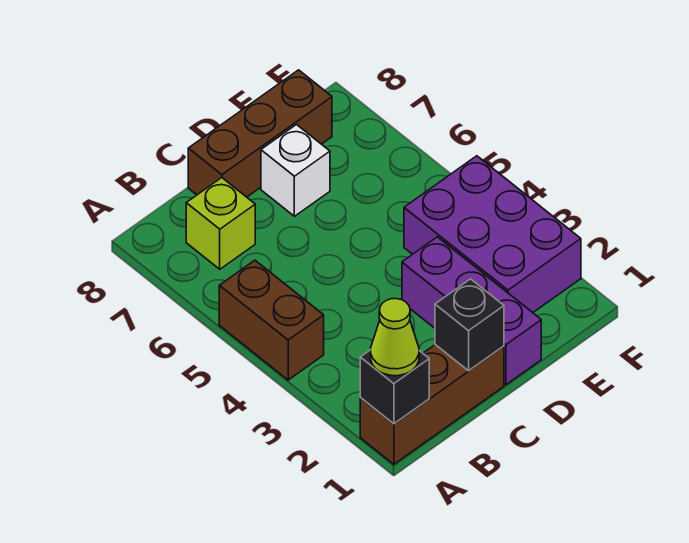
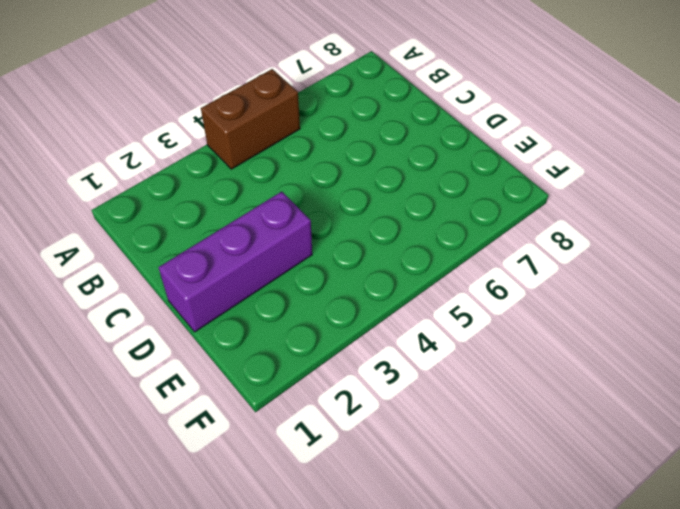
none -> brown brick A1:C1 level 1
none -> lime brick B7 level 1

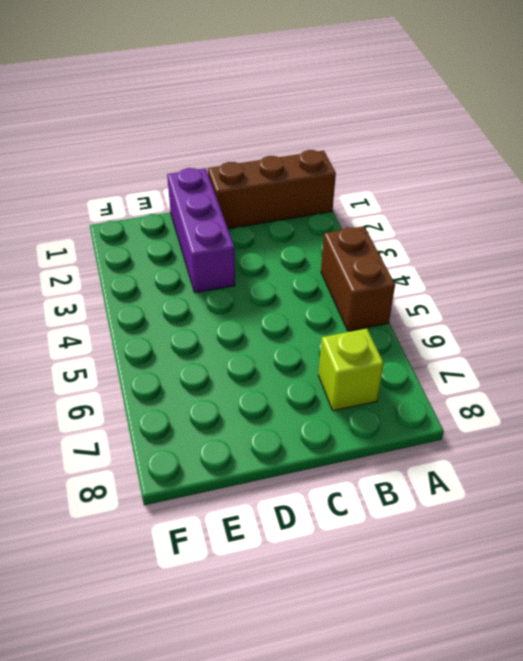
none -> brown brick C8:E8 level 1
none -> white brick D7 level 1

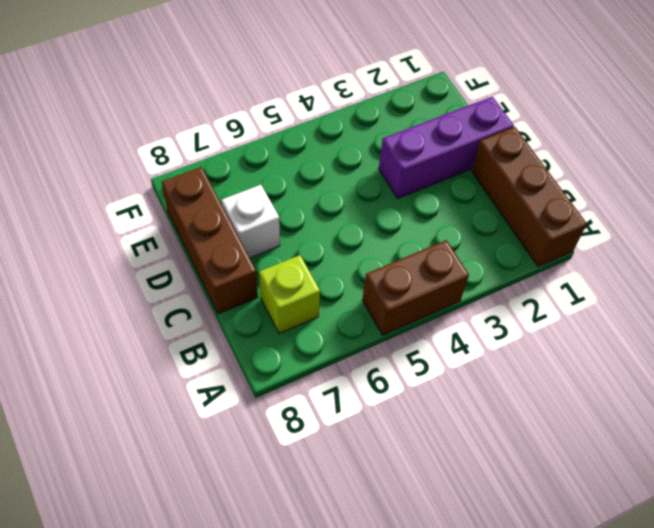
none -> purple brick E2:F4 level 1
none -> black brick A1 level 2

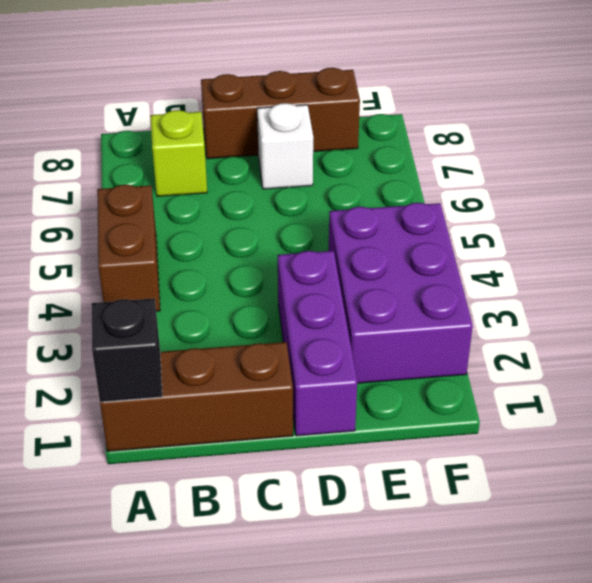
none -> black brick C1 level 2
none -> lime cone A1 level 3

